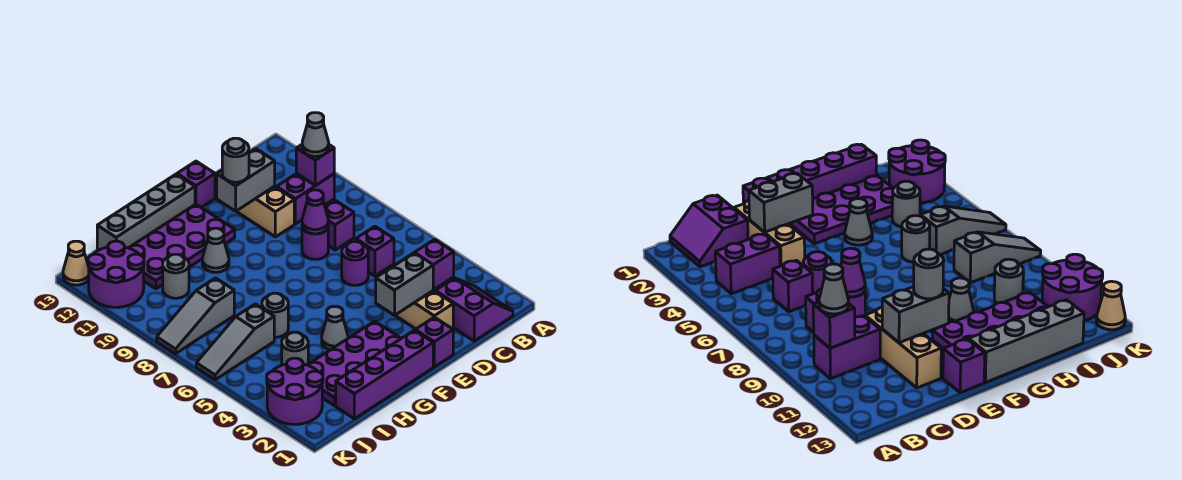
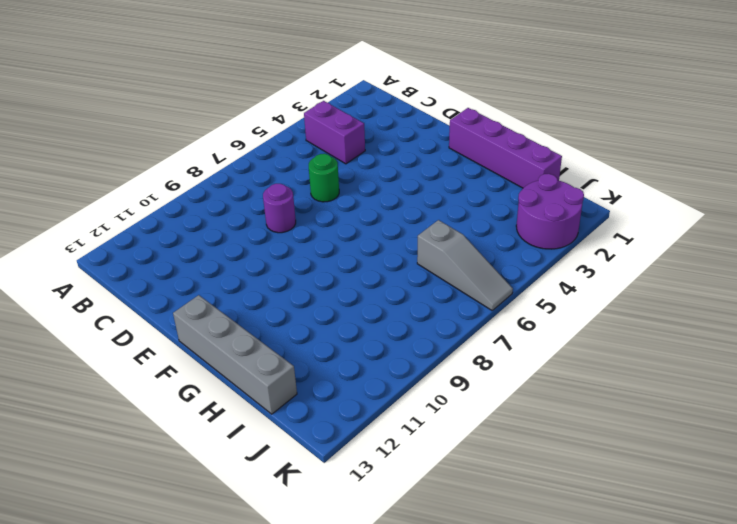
green round brick D6 level 1 -> purple round brick D6 level 1
none -> purple slope B1:C2 level 1 top C
none -> purple brick B10:C10 level 1
none -> purple brick C6 level 1
none -> purple brick C8 level 1

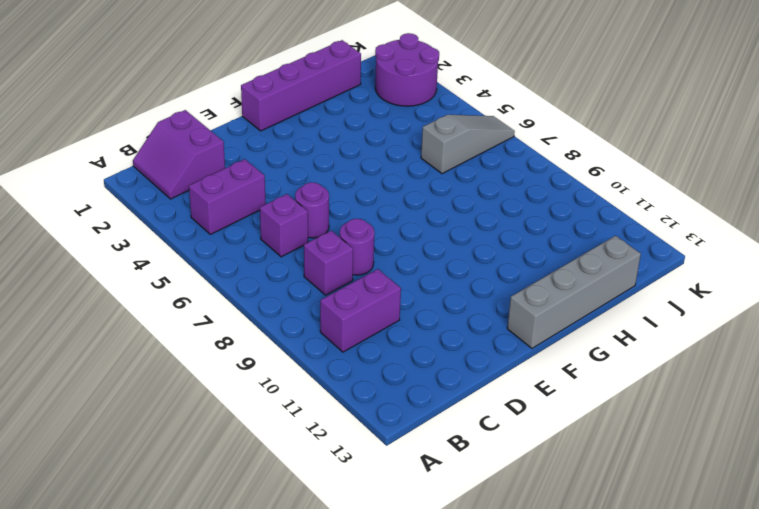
none -> tan brick D2:D4 level 1
none -> tan brick D10:D12 level 1
none -> purple brick E1 level 1
none -> purple brick E13 level 1

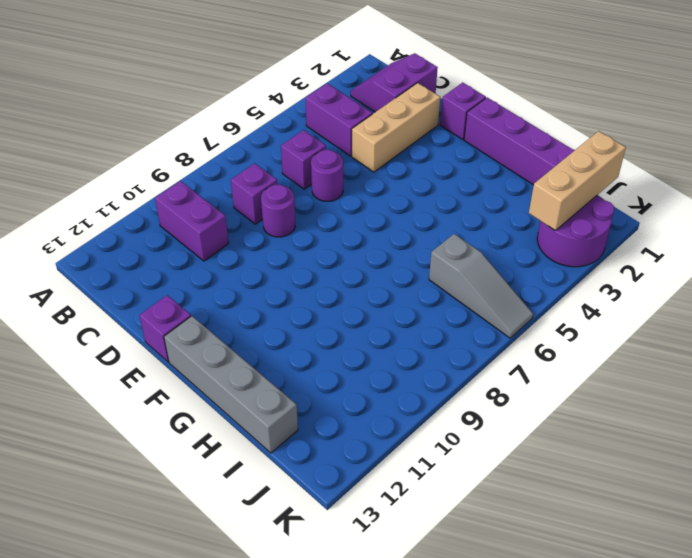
tan brick J1:J3 level 2 -> tan brick D10:D12 level 1
none -> purple plate F2:I3 level 1
none -> purple plate F11:I12 level 1
none -> grey cone G4 level 1
none -> grey cone G10 level 1

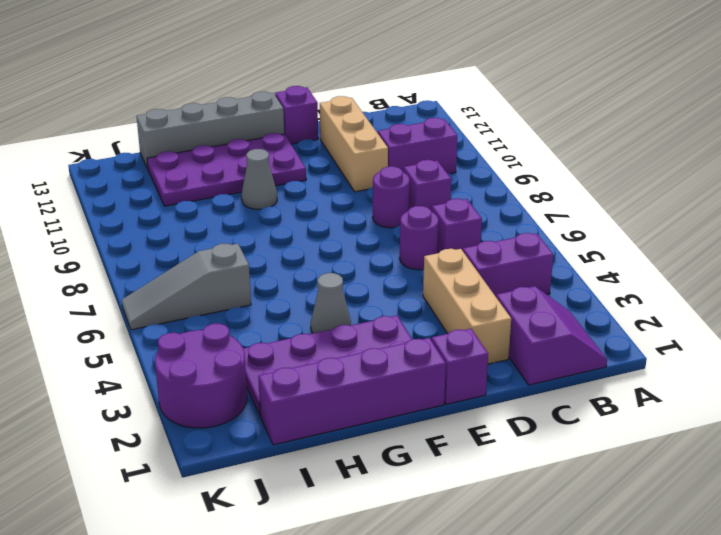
none -> grey round brick H6 level 1
none -> grey round brick I4 level 1
none -> grey slope I8:K8 level 1 top I
none -> grey round brick I10 level 1

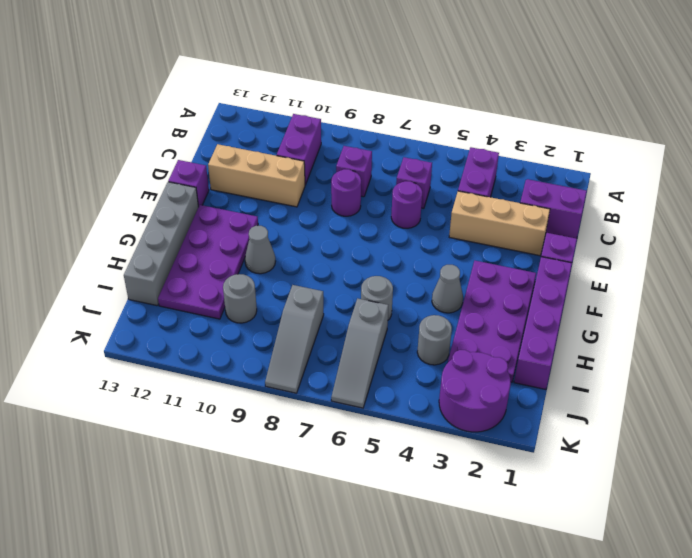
none -> purple round brick J11:K12 level 1
none -> tan cone K13 level 1
none -> purple brick B10 level 2
none -> grey brick D3:E3 level 2

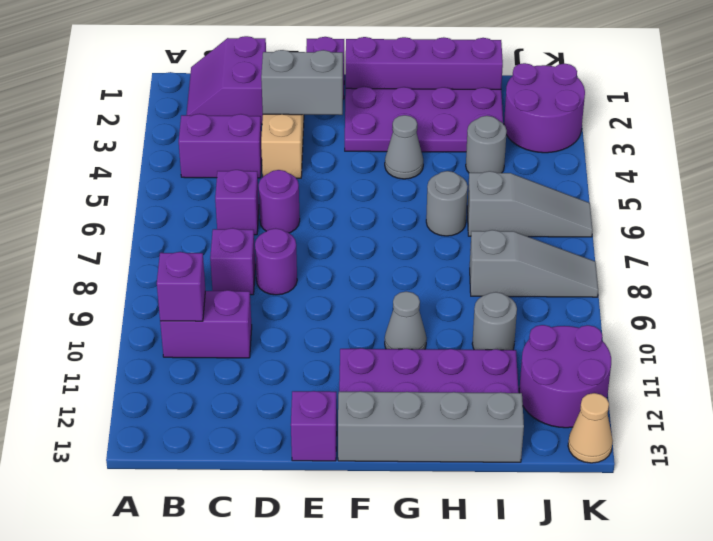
none -> tan brick D10:D12 level 1
none -> purple cone D8 level 2
none -> grey brick D11:E11 level 2
none -> grey cone B10 level 3

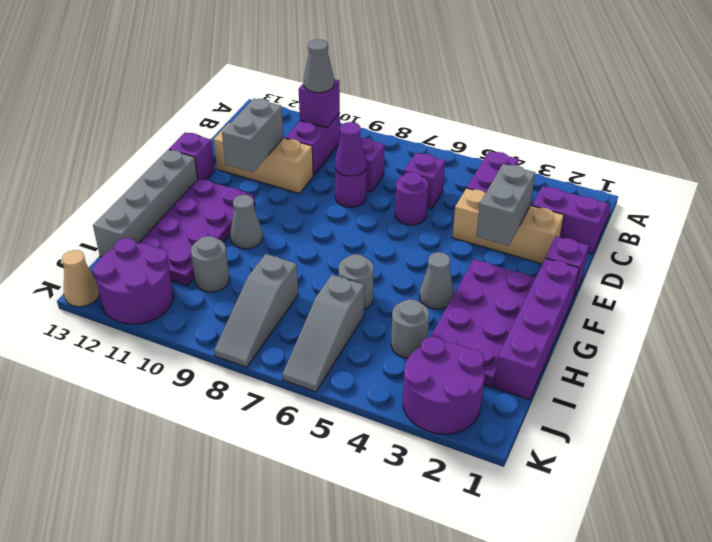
none -> grey round brick E11 level 3

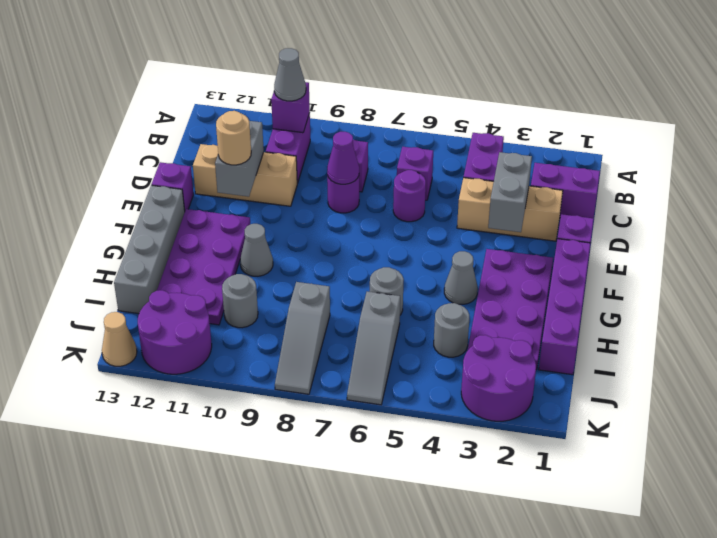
tan round brick E11 level 3 -> grey round brick E11 level 3

